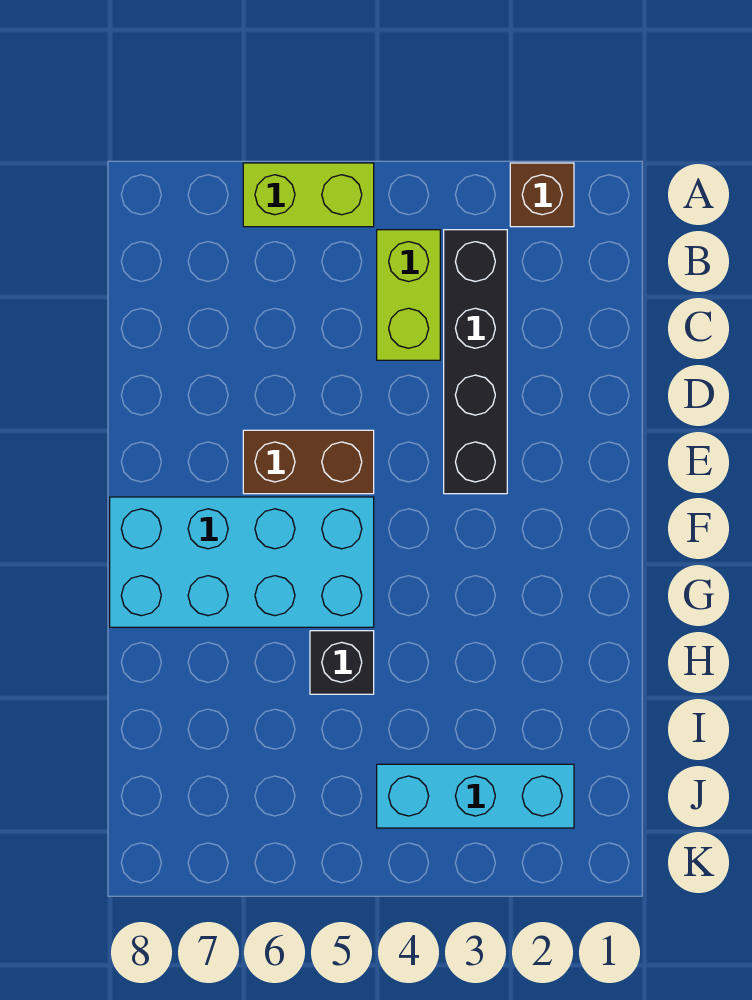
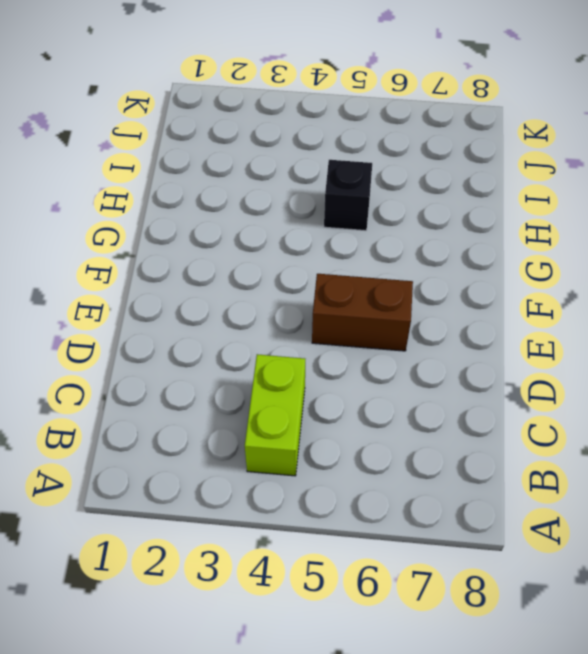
none -> brown brick A2 level 1
none -> lime brick A5:A6 level 1

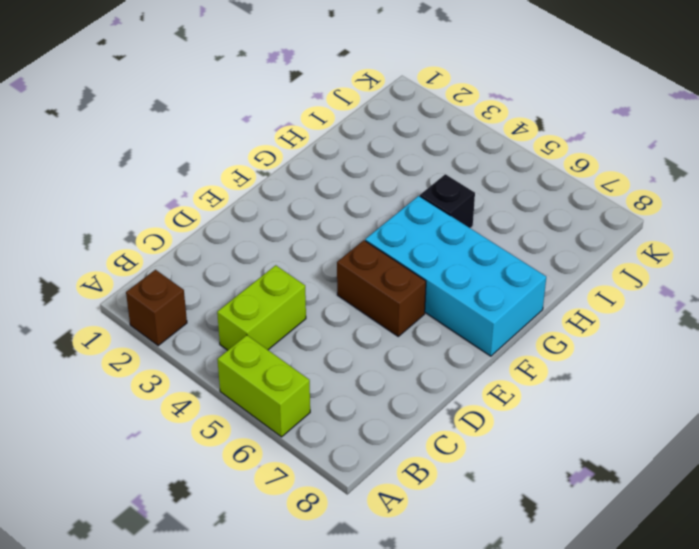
none -> black brick B3:E3 level 1
none -> cyan brick J2:J4 level 1

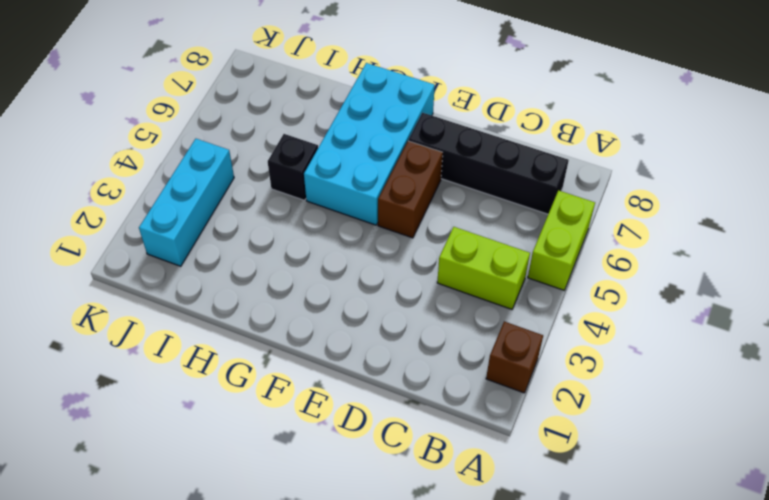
black brick B7:E7 level 1 -> black brick B3:E3 level 1

